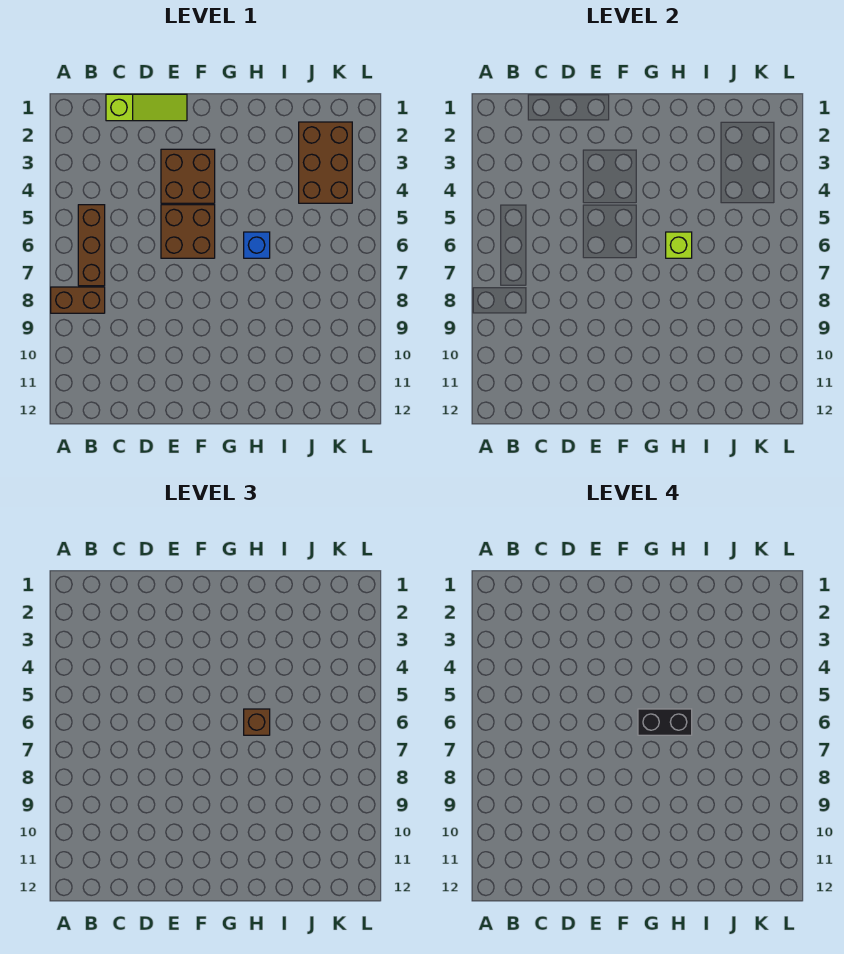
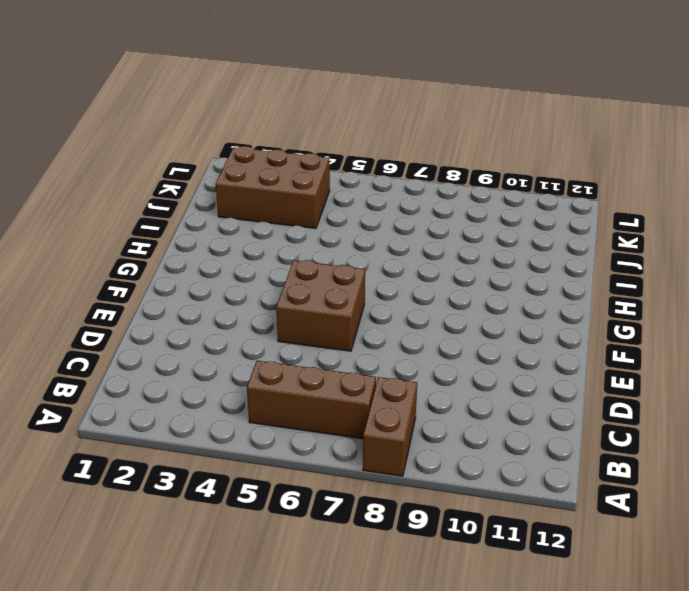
none -> lime slope C1:E1 level 1 top C
none -> brown brick E3:F4 level 1

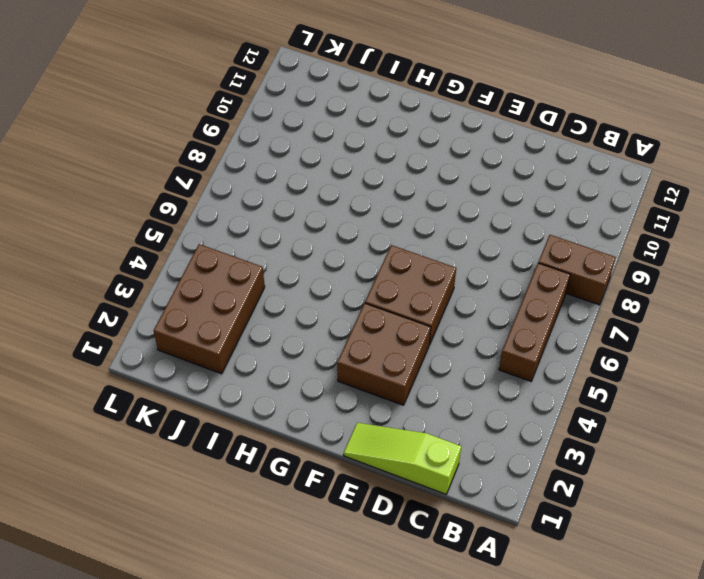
none -> blue brick H6 level 1
none -> lime brick H6 level 2

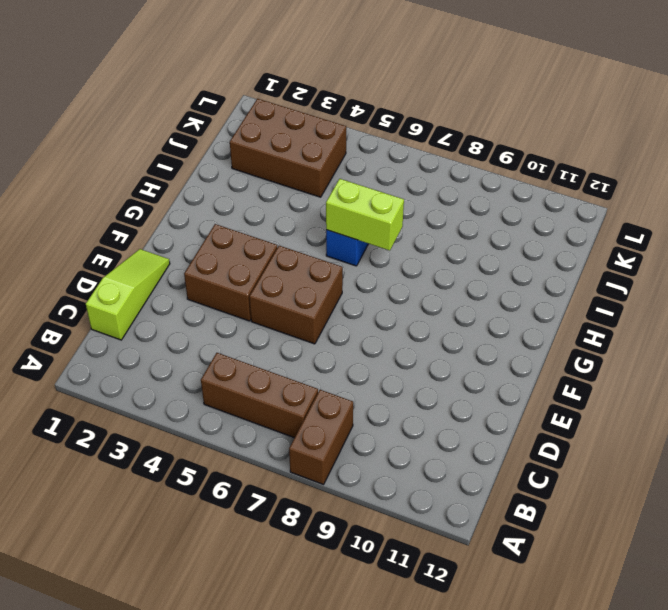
lime brick H6:H7 level 2 -> lime brick H6 level 2
none -> brown brick H6 level 3
none -> black brick G6:H6 level 4

